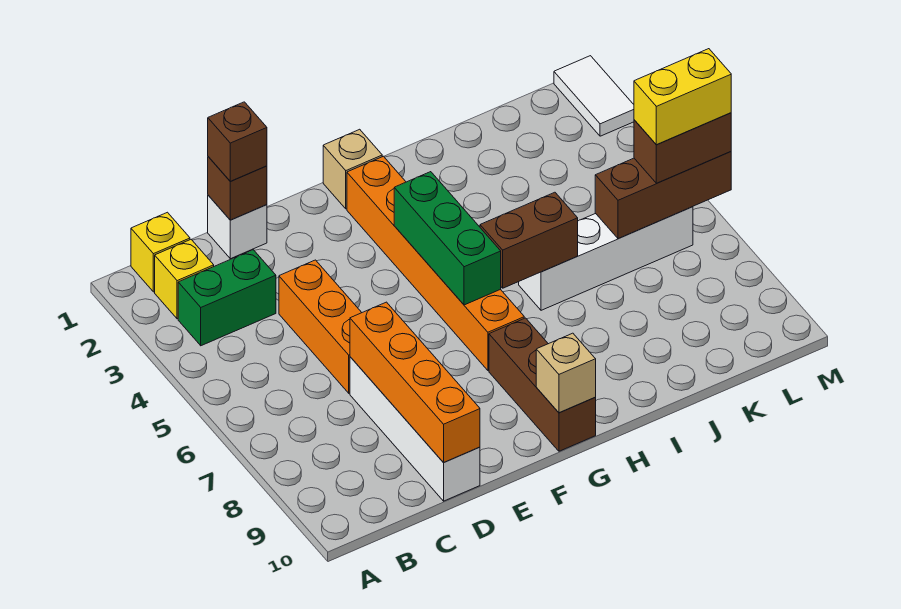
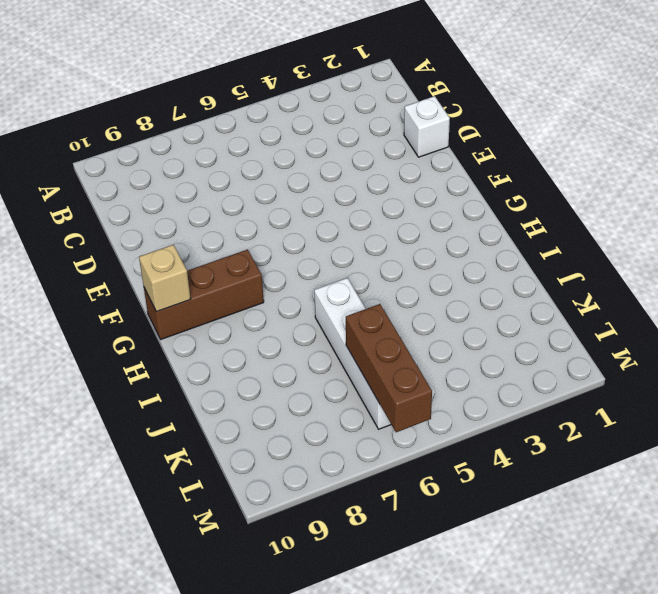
none -> yellow brick B1 level 1
none -> yellow brick B2 level 1
none -> green brick B3:C3 level 1

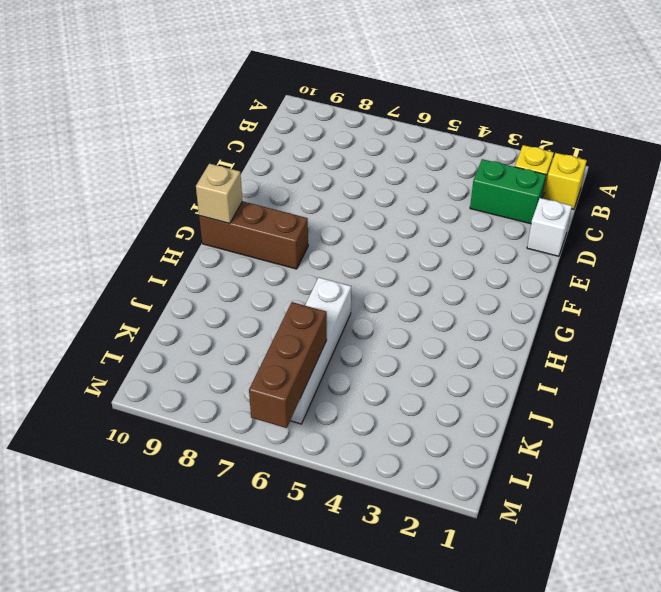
green brick C2:C3 level 1 -> green brick B3:C3 level 1
none -> orange brick D4:D6 level 1
none -> white brick D7:D10 level 1
none -> tan brick G1 level 1

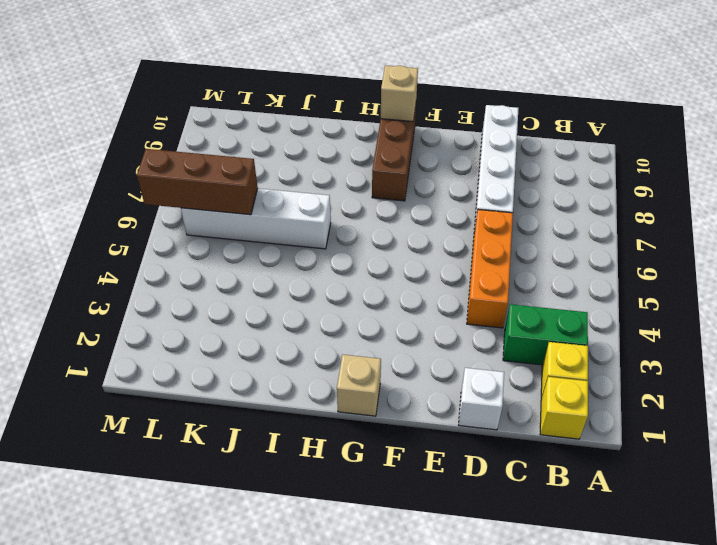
none -> orange brick G2:G7 level 1
none -> white tile M1:M2 level 1
none -> brown brick D1 level 2

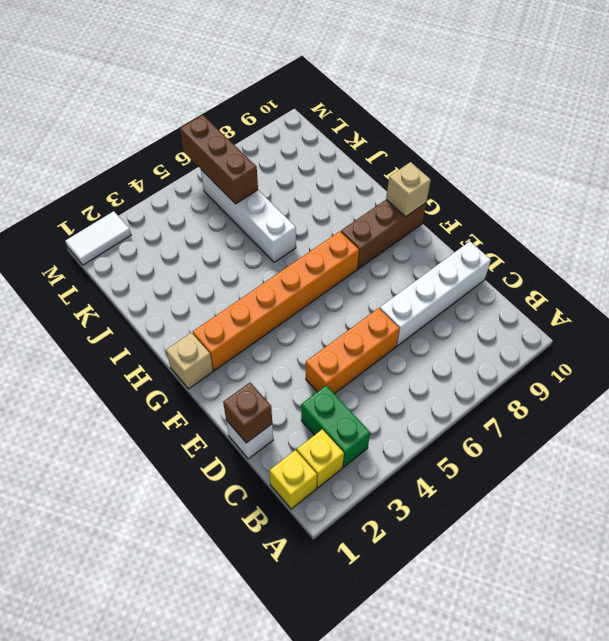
none -> orange brick D7:D10 level 2
none -> green brick G4:G6 level 2
none -> brown brick H6:I6 level 2

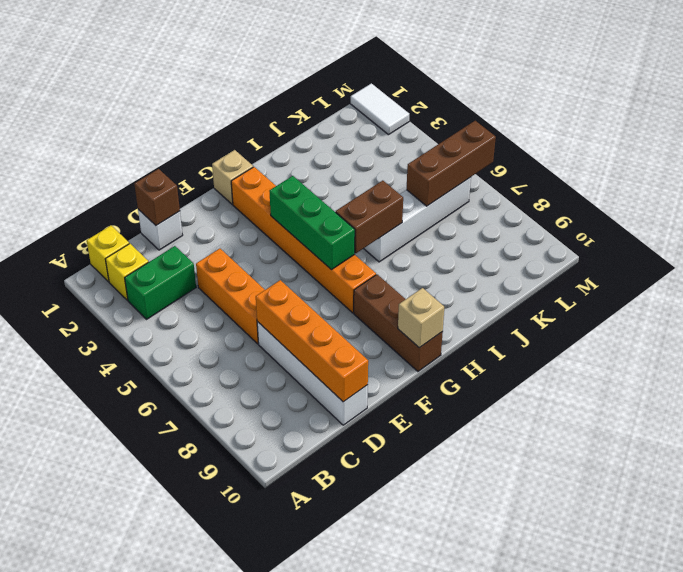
none -> brown brick D1 level 3
none -> brown brick L6:M6 level 3
none -> yellow brick L6:M6 level 4

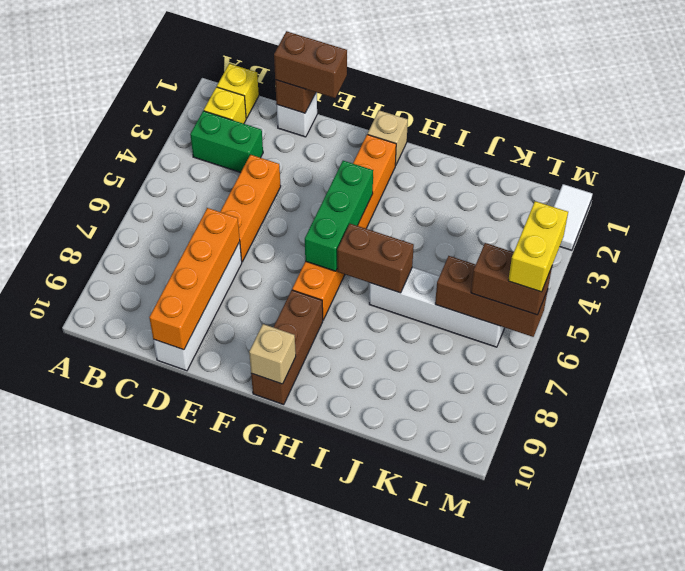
brown brick D1:E1 level 3 -> brown brick D1 level 3
yellow brick M5:M6 level 4 -> yellow brick L6:M6 level 4

